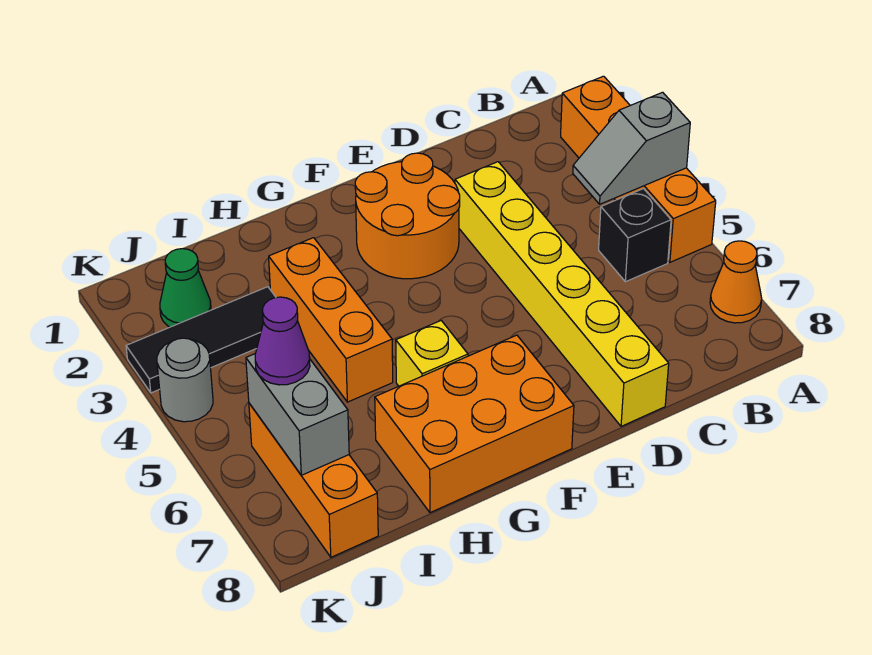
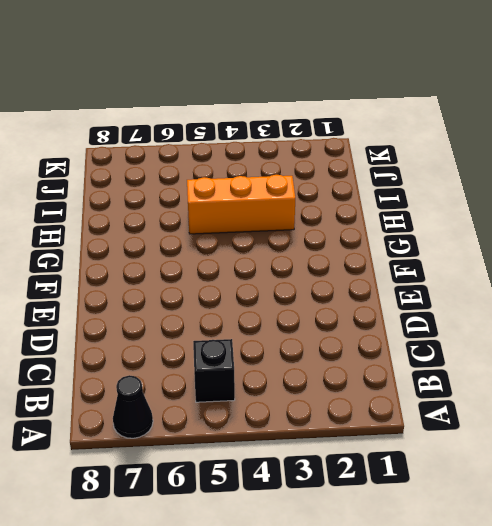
black cone A7 level 1 -> orange cone A7 level 1
none -> orange brick A2:A5 level 1
none -> yellow brick D3:D8 level 1
none -> orange round brick E2:F3 level 1

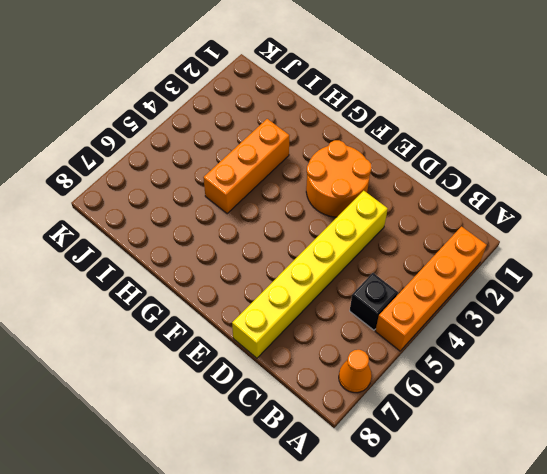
none -> orange brick F7:H8 level 1
none -> yellow brick G6 level 1
none -> black tile I3:K3 level 1

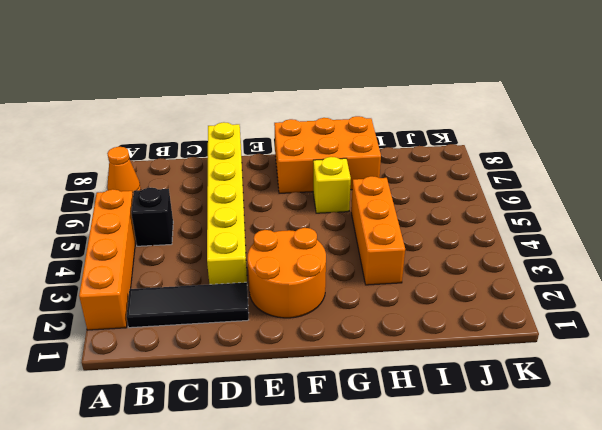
black tile B2:D2 level 1 -> black tile I3:K3 level 1
none -> green cone J2 level 1
none -> orange brick J6:J8 level 1
none -> grey round brick K4 level 1

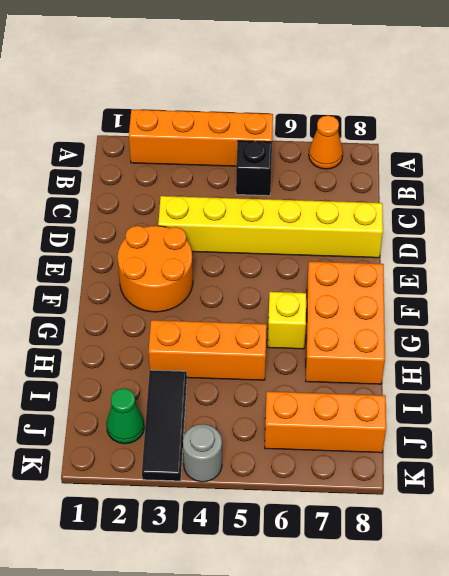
none -> grey slope A4:B4 level 2 top A
none -> grey brick J6:J7 level 2
none -> purple cone J6 level 3

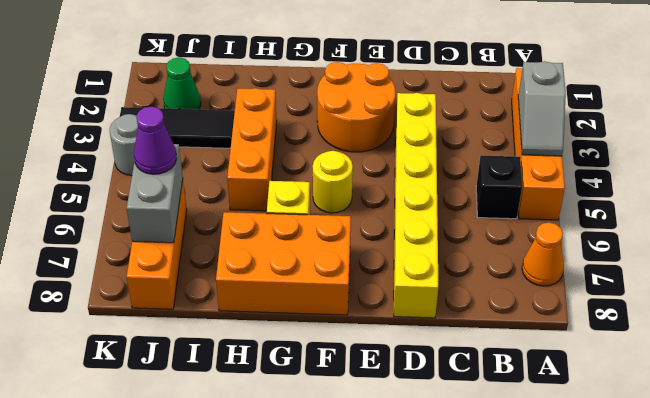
grey slope A3:A4 level 2 top 3 -> grey slope A4:B4 level 2 top A
yellow round brick F5 level 1 -> none

